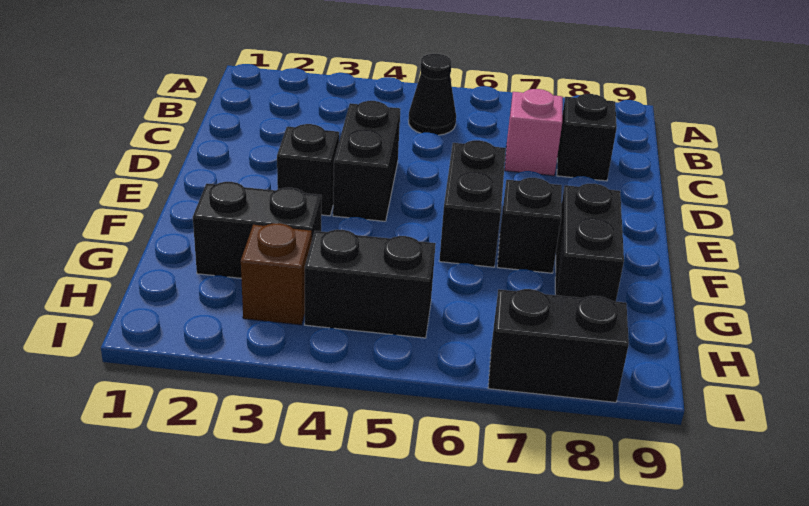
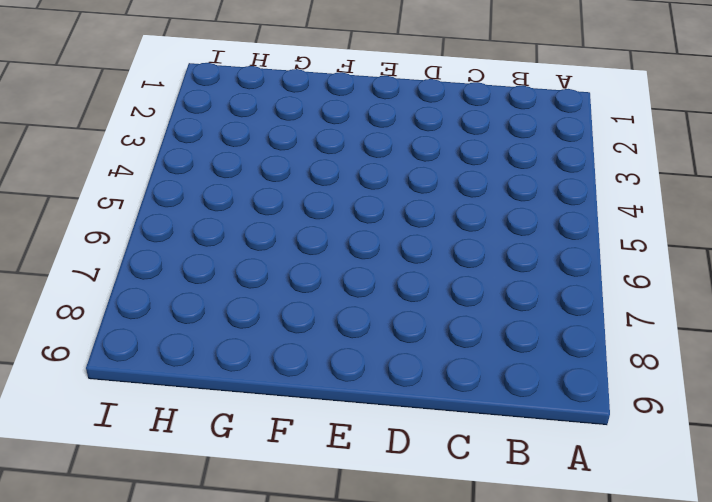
none -> black cone B5 level 1
none -> pink brick C7 level 1
none -> black brick C8 level 1

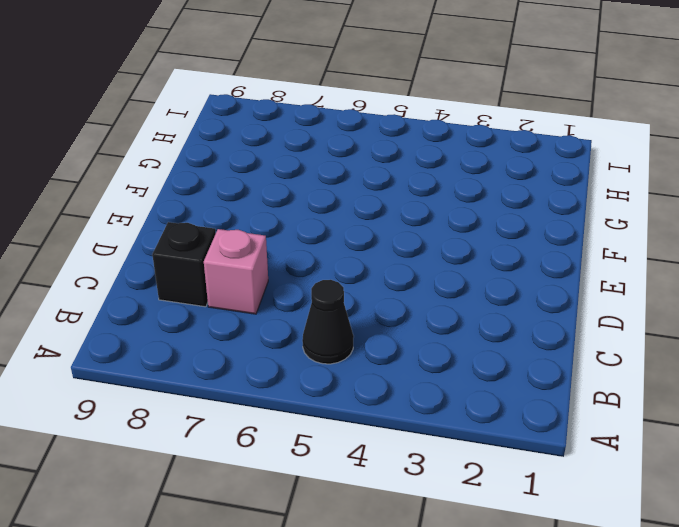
none -> black brick D4:E4 level 1
none -> black brick E3 level 1
none -> black brick E6:F6 level 1

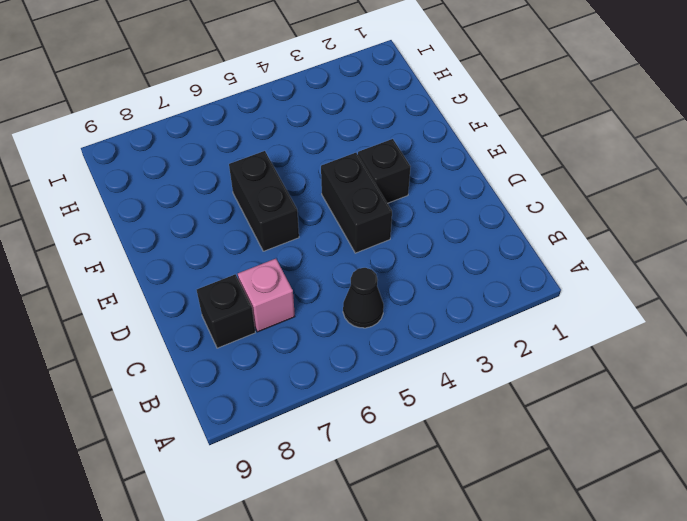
none -> black brick F7 level 1
none -> black brick F8:G8 level 1
none -> black brick G2:G3 level 1

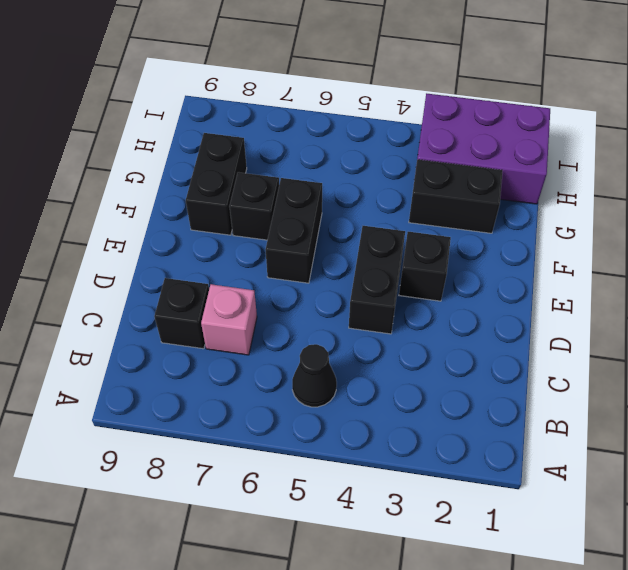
purple brick H1:I3 level 1 -> brown brick H3 level 1
none -> black brick H4:H5 level 1
none -> black brick I7:I8 level 1

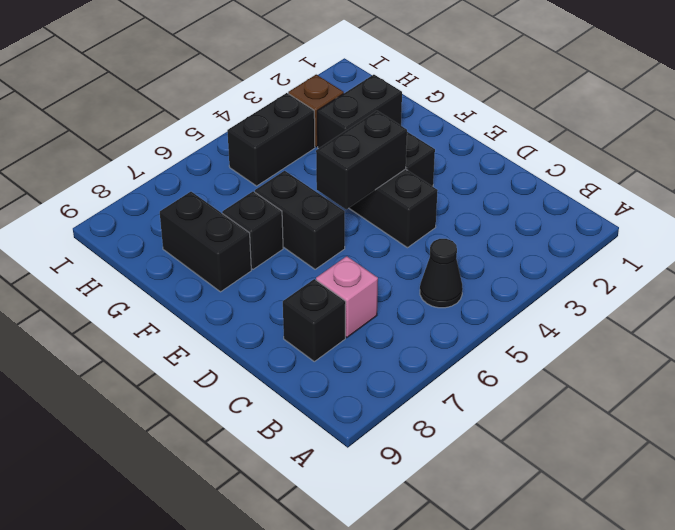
black brick E4:E5 level 2 -> black brick I7:I8 level 1

